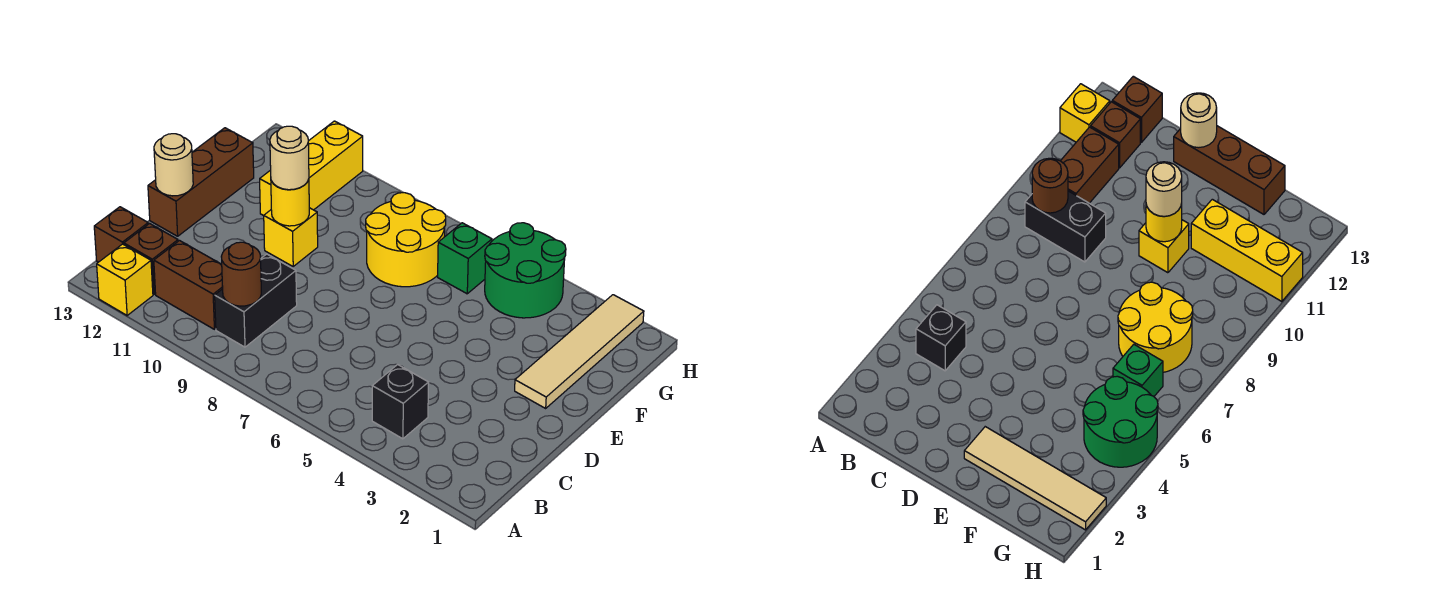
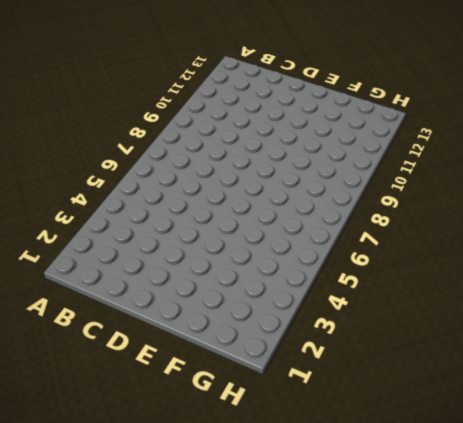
none -> yellow brick A12 level 1
none -> black brick B4 level 1
none -> black brick B9:C9 level 1

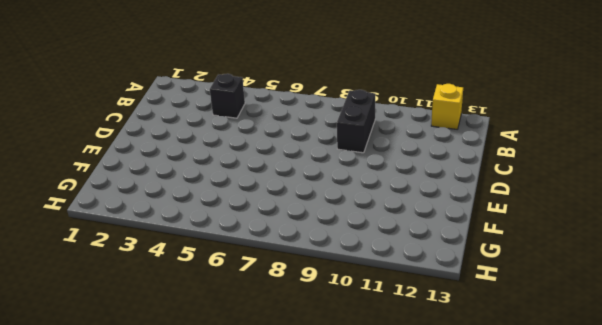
none -> brown brick B10:B11 level 1
none -> brown brick B12 level 1
none -> brown brick B13 level 1

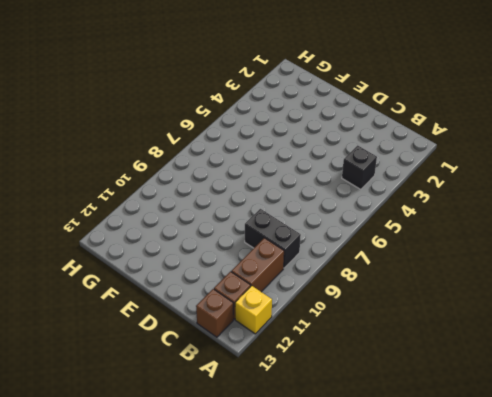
none -> brown brick D13:F13 level 1
none -> tan tile E2:H2 level 1
none -> yellow brick E10 level 1

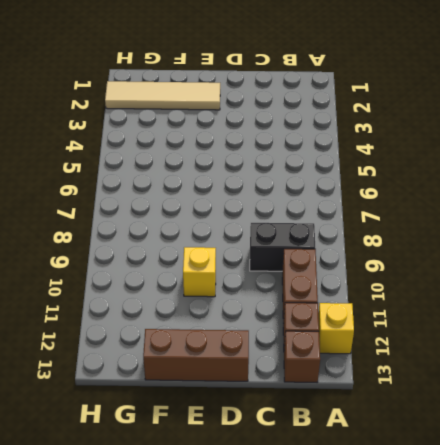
none -> black brick B4 level 1
none -> yellow round brick F7:G8 level 1
none -> yellow brick F11:H11 level 1

